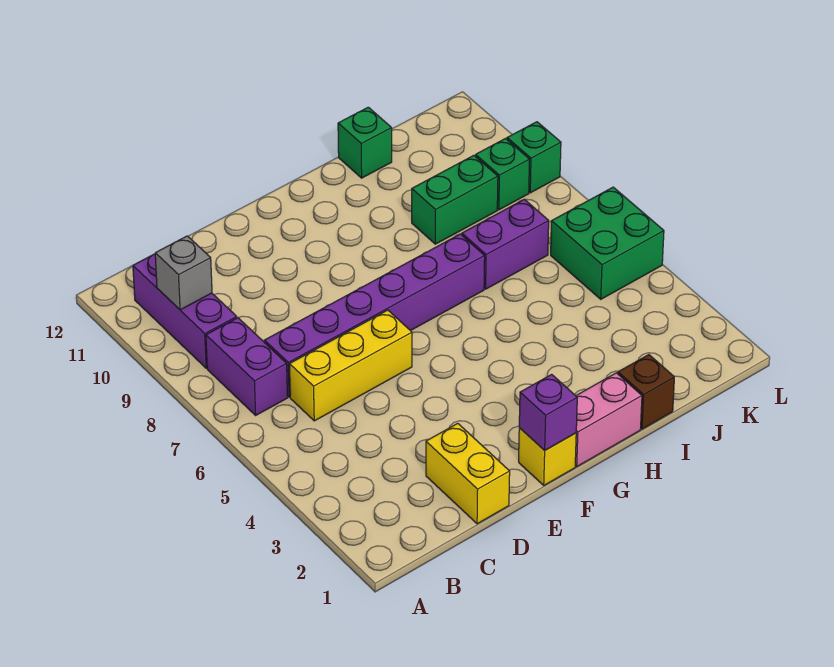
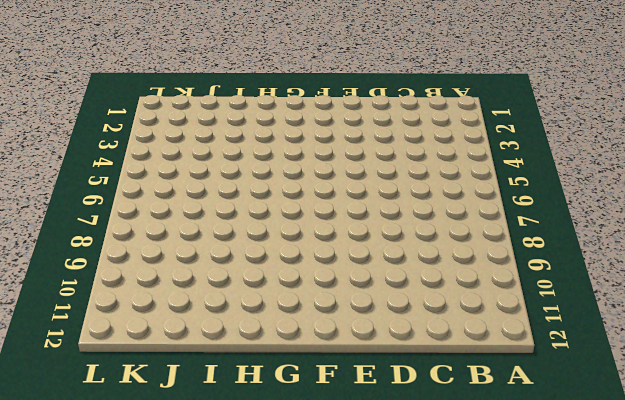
none -> purple brick B7:B8 level 1
none -> purple brick B9:B11 level 1
none -> yellow brick C6:E6 level 1

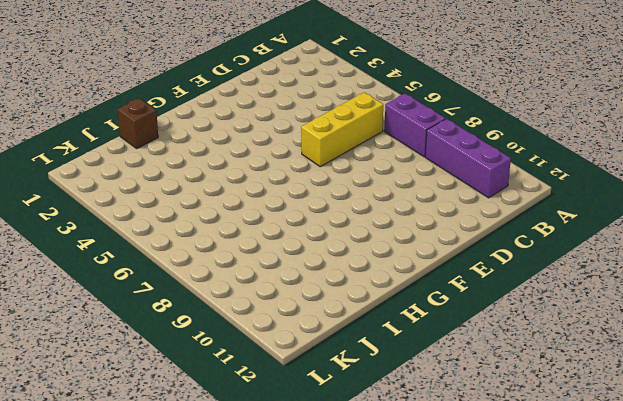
none -> purple brick C7:H7 level 1
none -> yellow brick D1:D2 level 1
none -> yellow brick F1 level 1

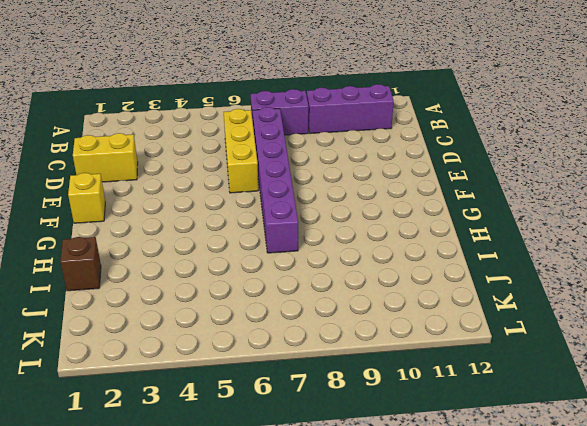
none -> pink brick G1:H1 level 1
none -> purple brick I7:J7 level 1
none -> green brick I9:J9 level 1

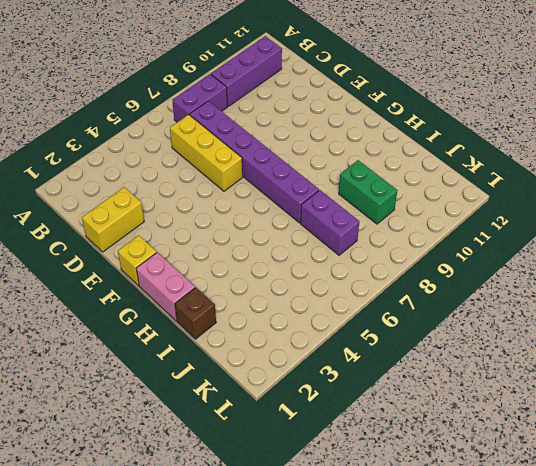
none -> green brick I12 level 1
none -> green brick K5:L6 level 1
none -> green brick K9 level 1

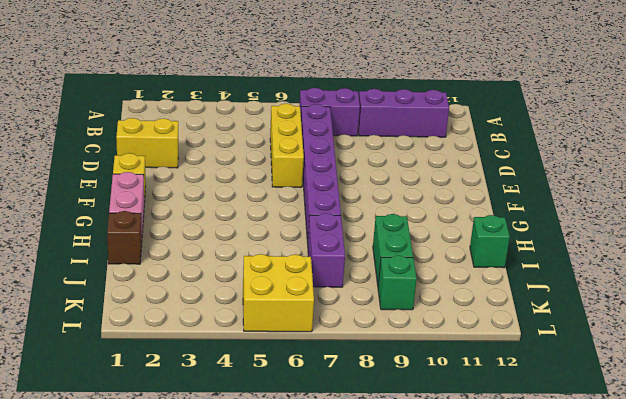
yellow brick K5:L6 level 1 -> green brick K5:L6 level 1
none -> green brick L9 level 1
none -> grey brick B10 level 2
none -> purple brick F1 level 2

